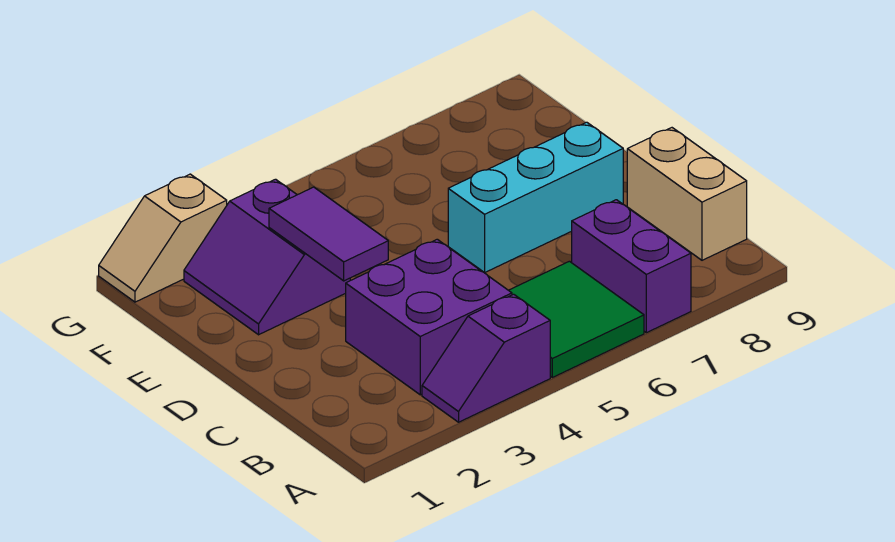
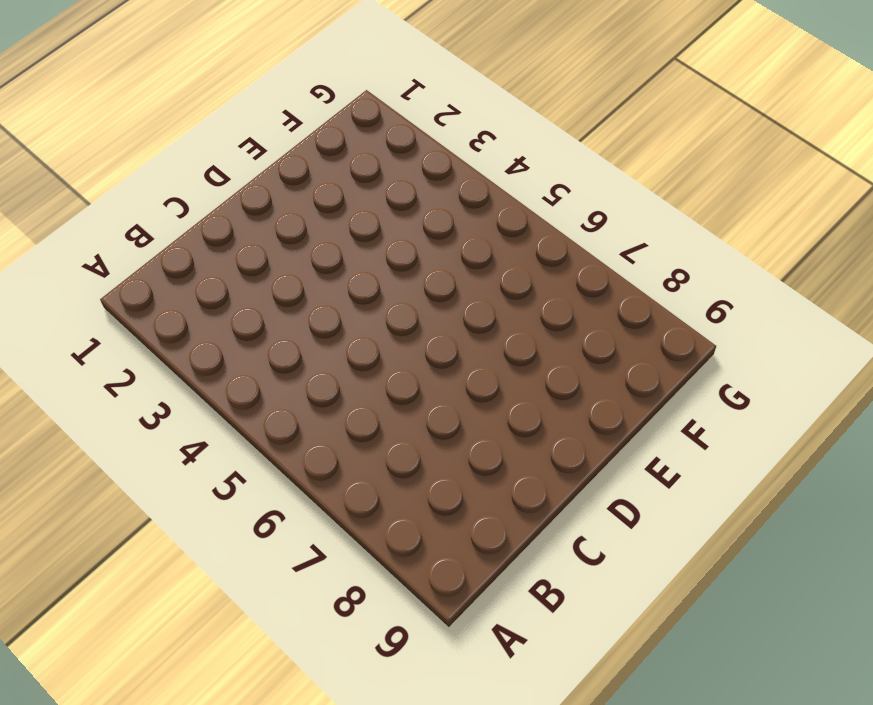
none -> purple slope A3:A4 level 1 top 4
none -> green tile A5:B6 level 1

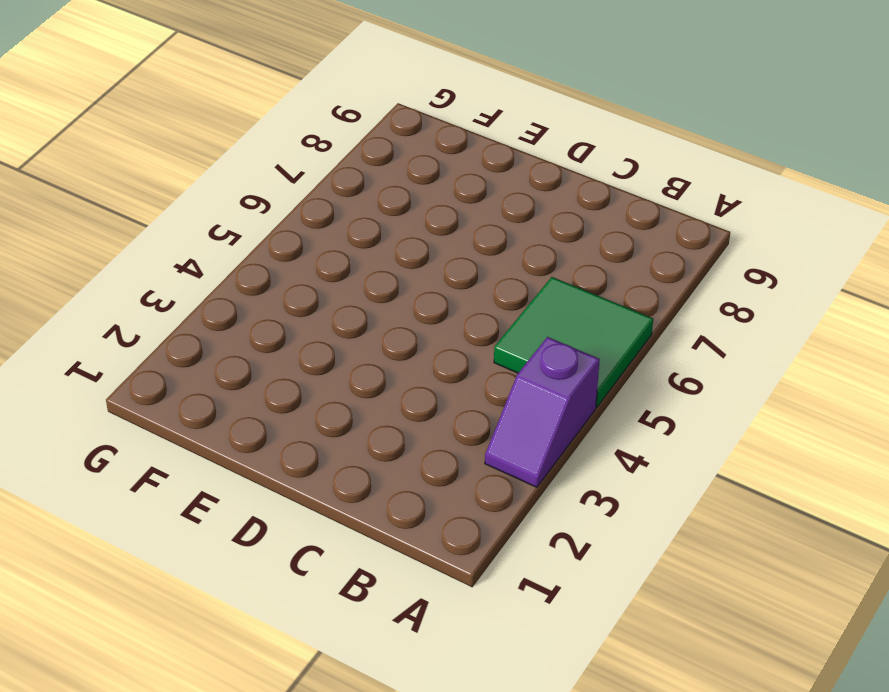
none -> purple brick A7:B7 level 1
none -> purple brick B3:C4 level 1

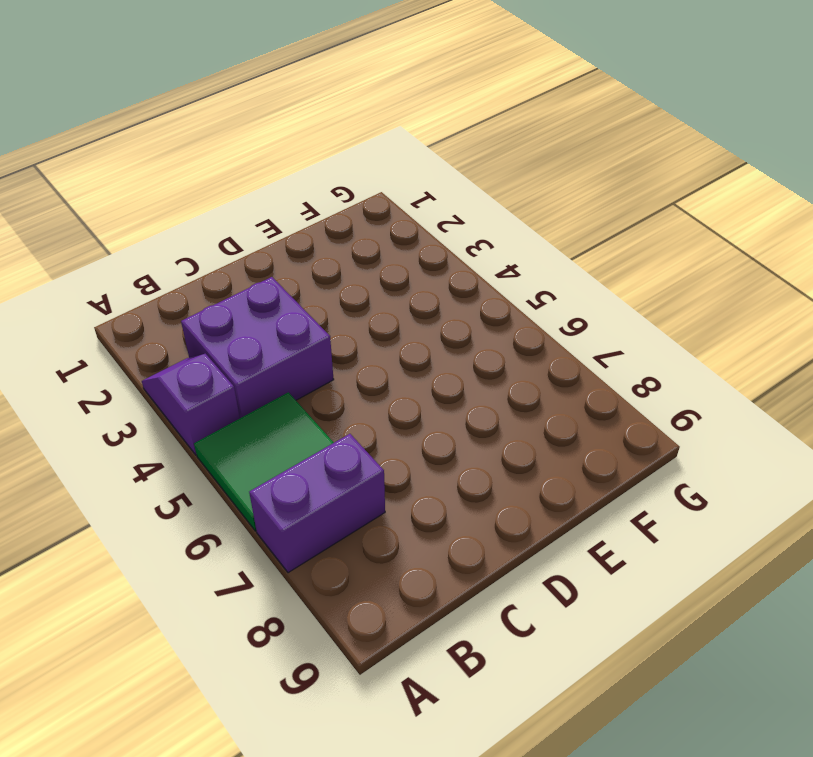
none -> tan brick B9:C9 level 1
none -> cyan brick D6:D8 level 1

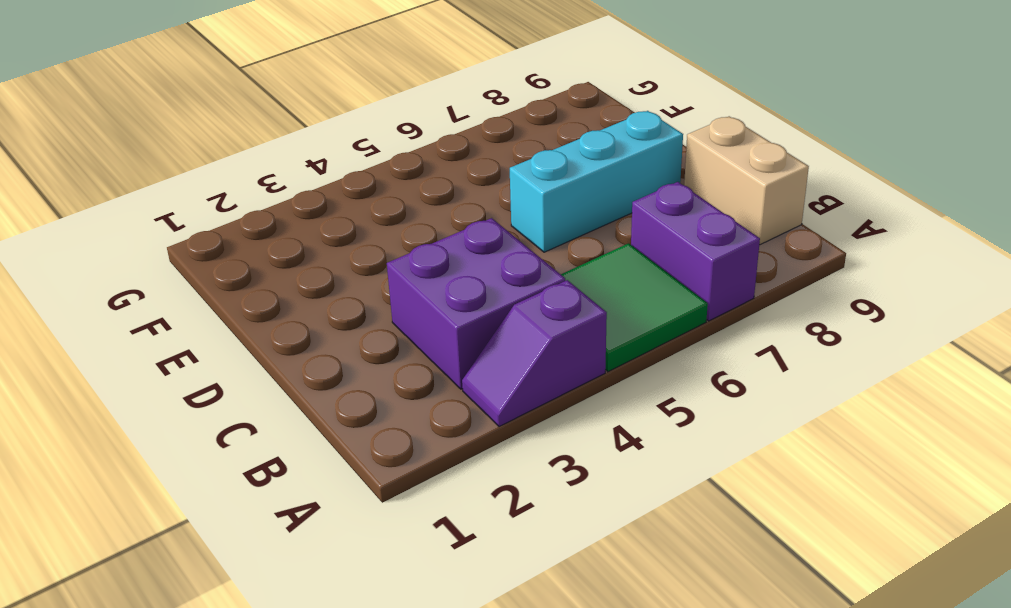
none -> purple slope E2:F3 level 1 top 3
none -> tan slope G1:G2 level 1 top 2

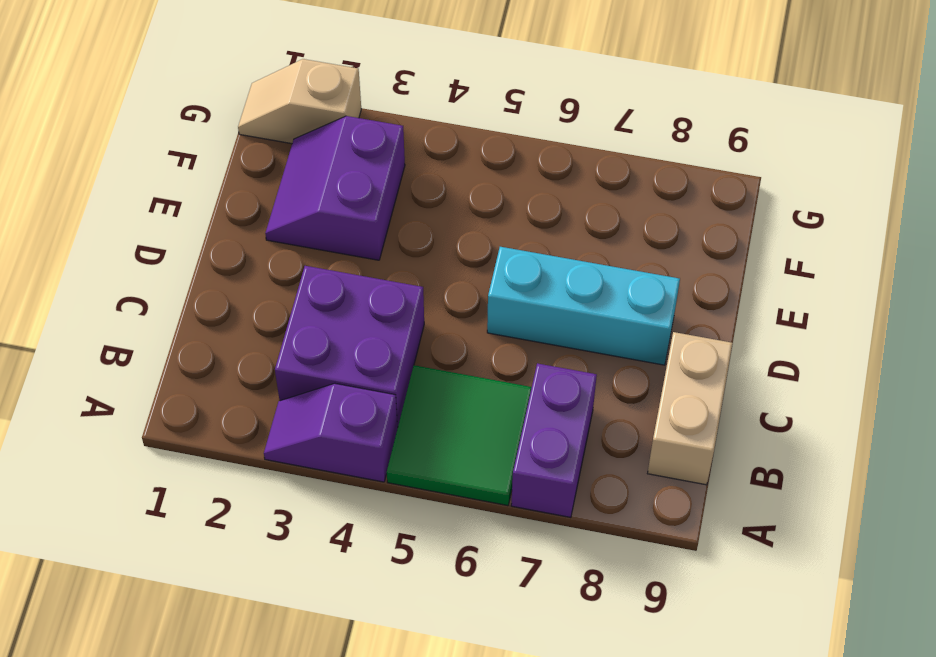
none -> purple tile D3:E3 level 2

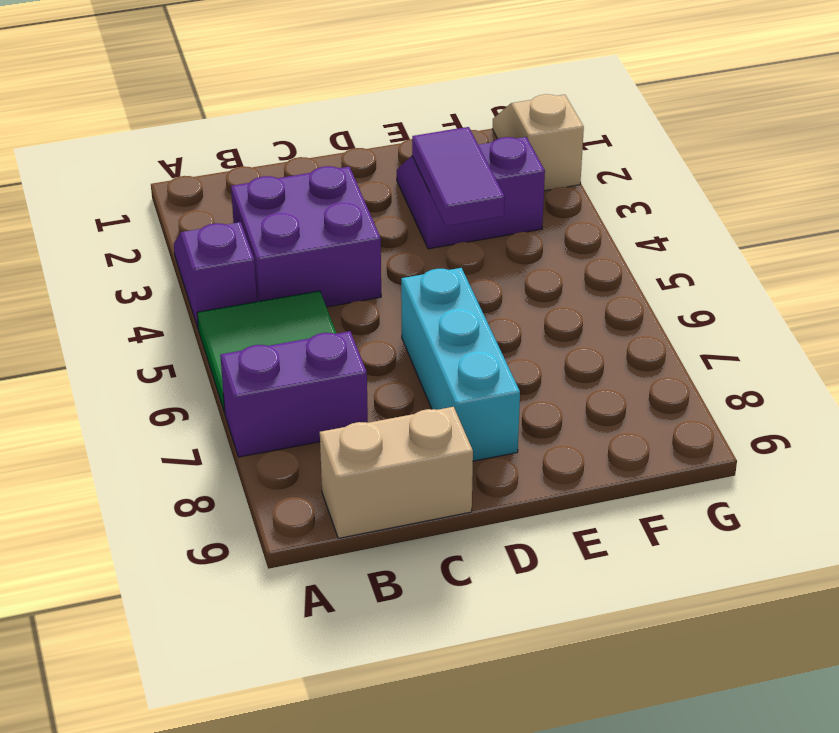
purple tile E3:E4 level 2 -> purple tile D3:E3 level 2

